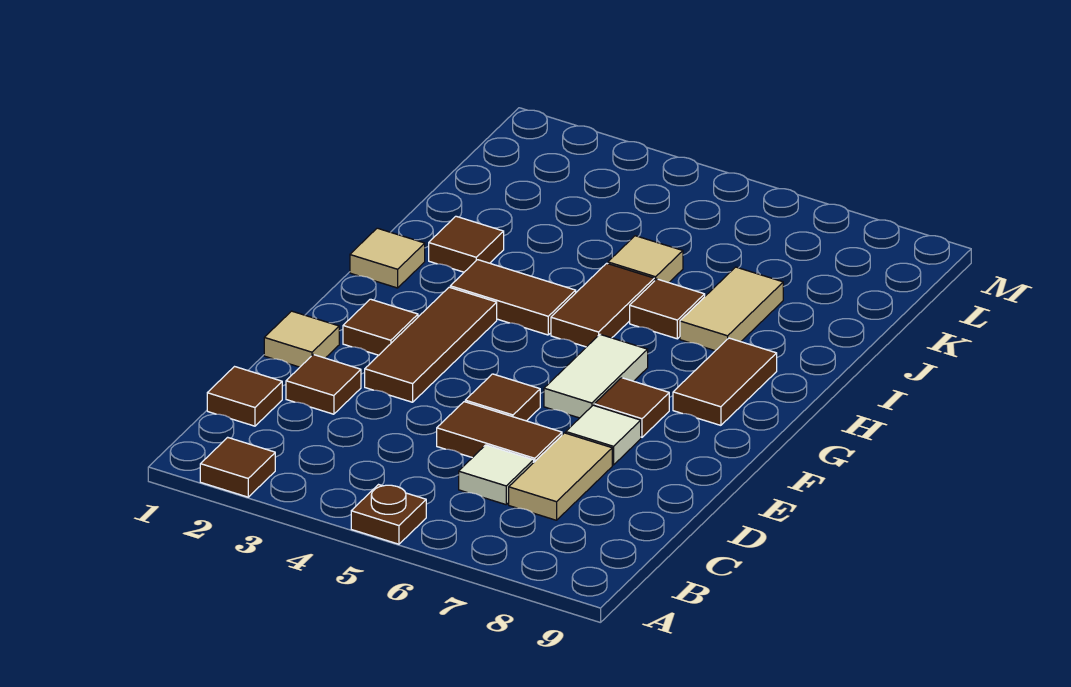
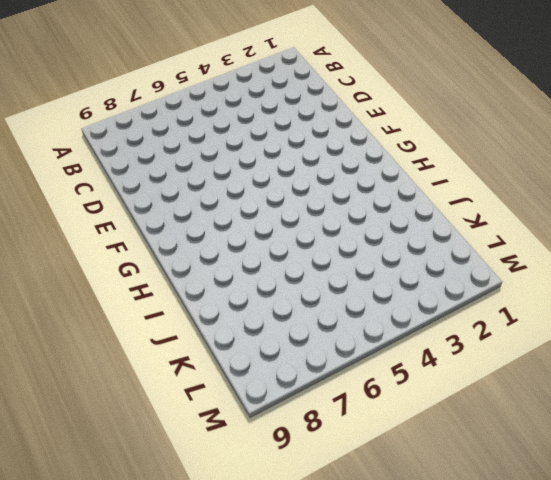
none -> brown tile A2 level 1
none -> brown plate A5 level 1
none -> brown tile C1 level 1

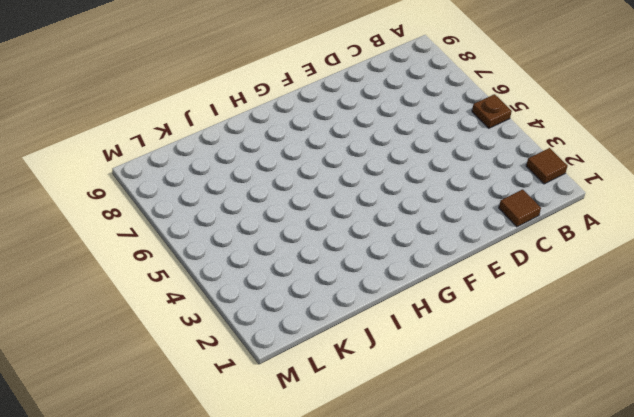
none -> white tile C6 level 1
none -> tan tile C7:D7 level 1
none -> brown tile D2 level 1

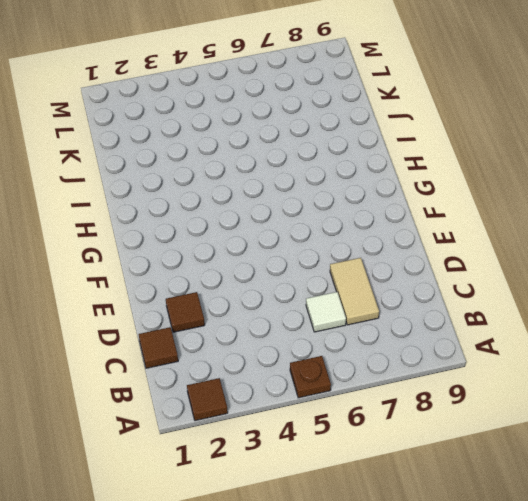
none -> brown tile D5:D6 level 1
none -> tan tile E1 level 1
none -> brown tile E3:G3 level 1

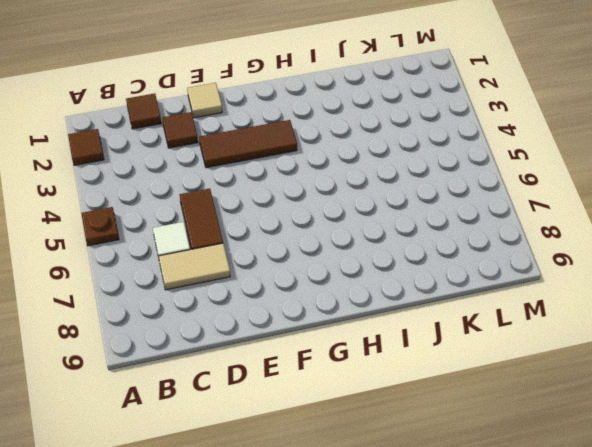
none -> brown tile E5 level 1
none -> white tile E7 level 1
none -> brown tile F2 level 1

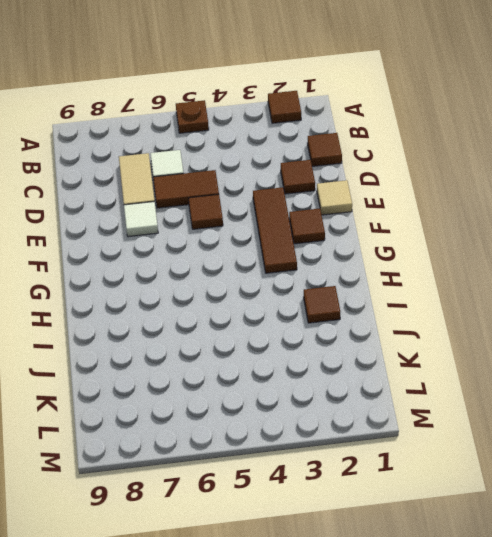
none -> white tile F6:G6 level 1
none -> brown tile F7 level 1
none -> brown tile G8:H8 level 1

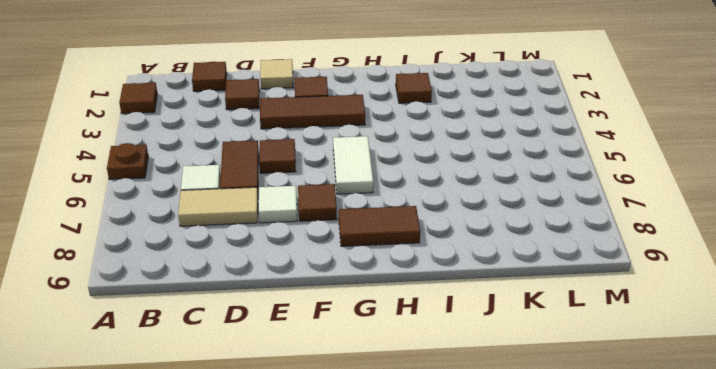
white tile G5:G6 level 1 -> white tile F6:G6 level 1
none -> tan tile H1 level 1
none -> brown tile H3:H4 level 1
none -> brown tile H5:I5 level 1

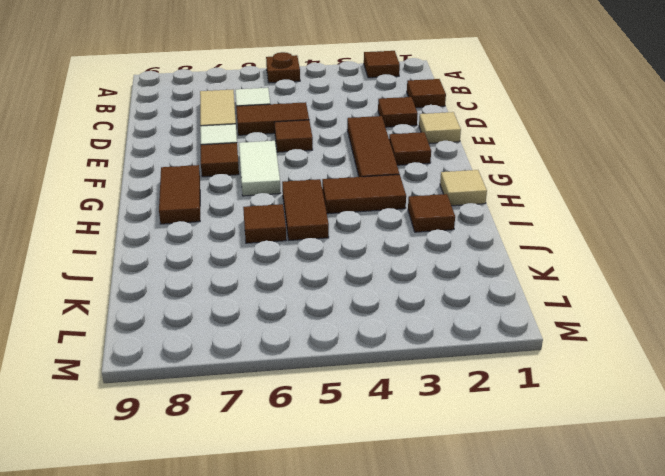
none -> tan tile I7:J7 level 1
none -> tan tile J5 level 1

